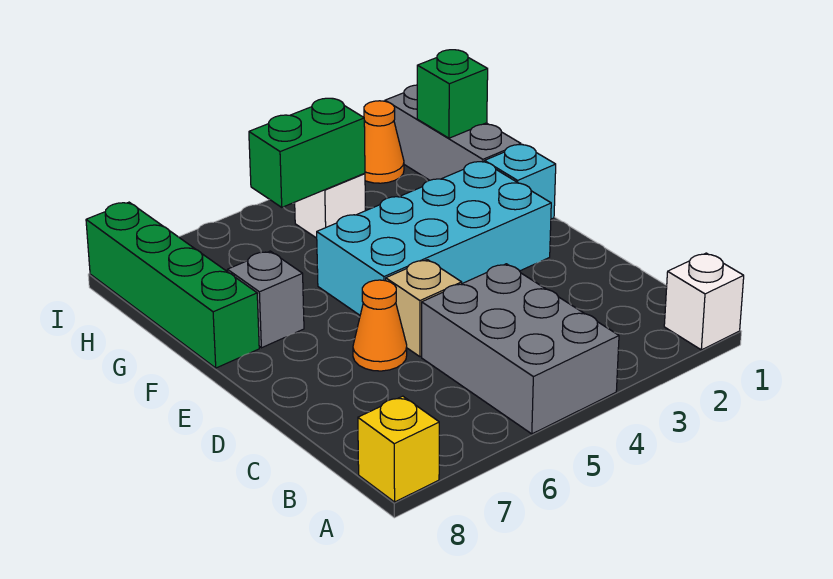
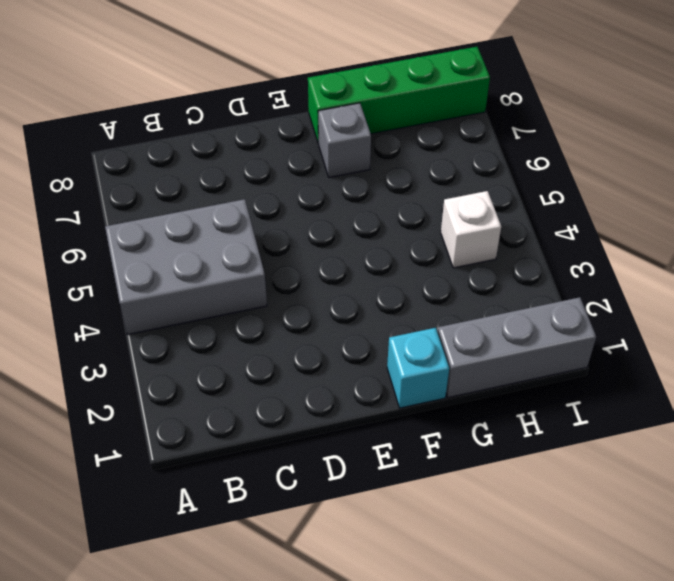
none -> white brick A1 level 1
none -> yellow brick A8 level 1
none -> tan brick D5 level 1

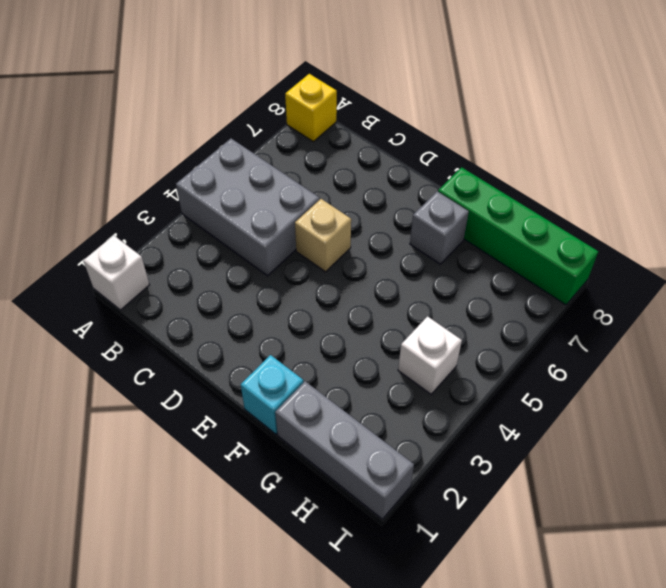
none -> orange cone D6 level 1
none -> cyan brick E2:F5 level 1
none -> orange cone I2 level 1

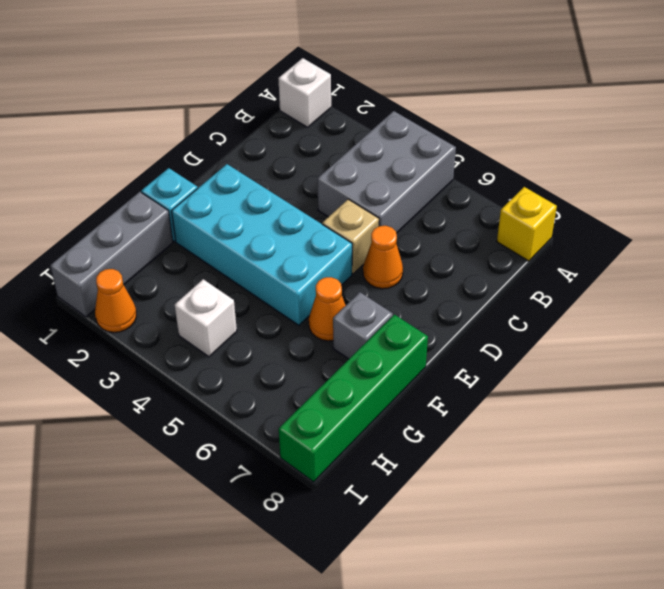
orange cone F6 level 1 -> none
none -> green brick H1 level 2
none -> green brick H4:H5 level 2

